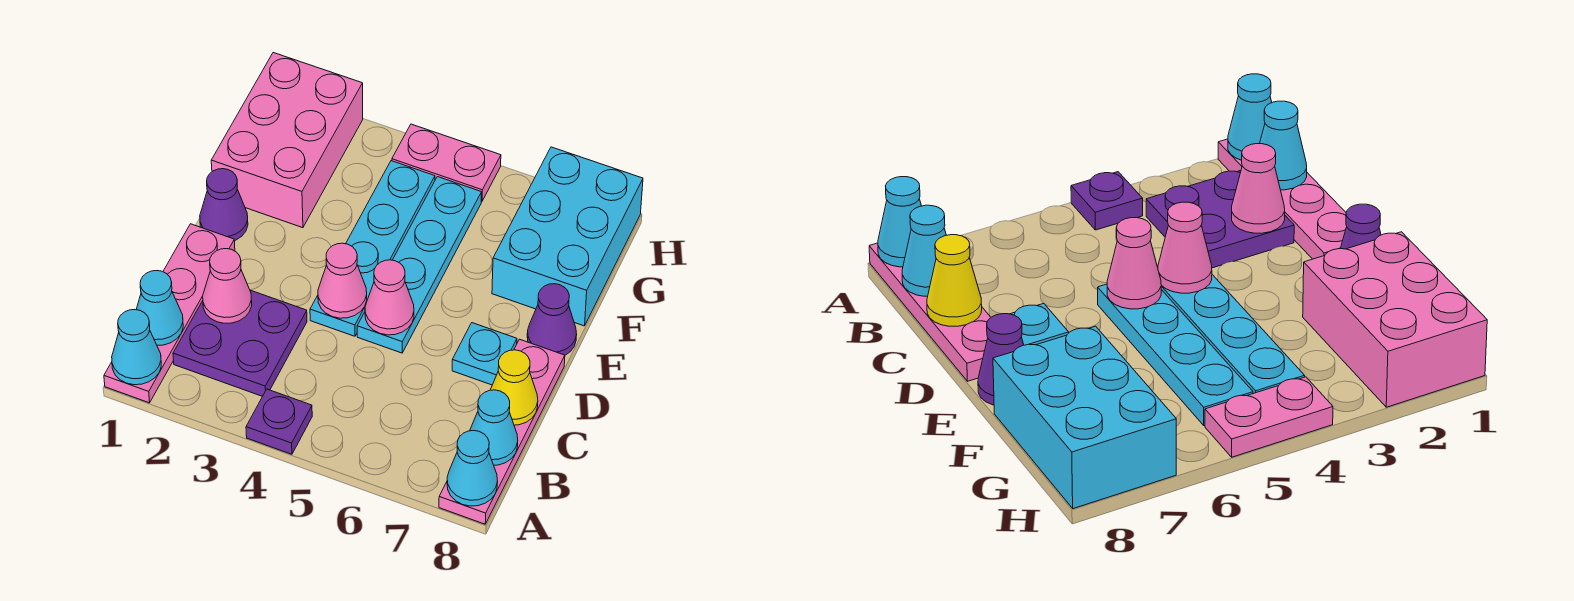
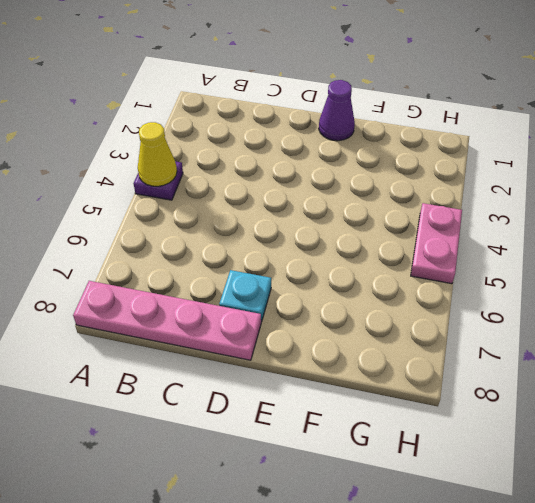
yellow cone A4 level 2 -> yellow cone C8 level 2
none -> pink plate A1:D1 level 1
none -> purple plate B2:C3 level 1
none -> cyan plate D4:G4 level 1

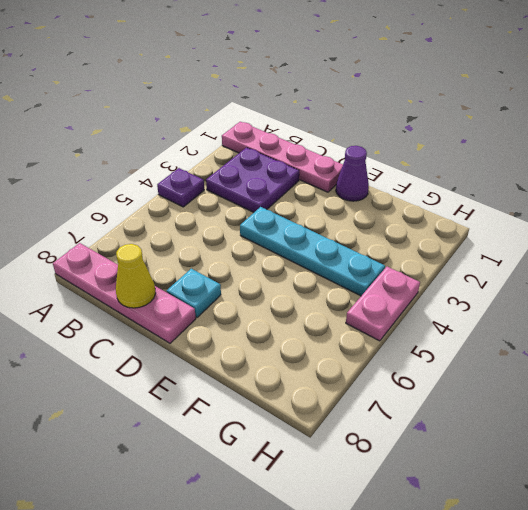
none -> cyan plate D5:G5 level 1
none -> purple cone E8 level 1
none -> pink brick F1:H2 level 1

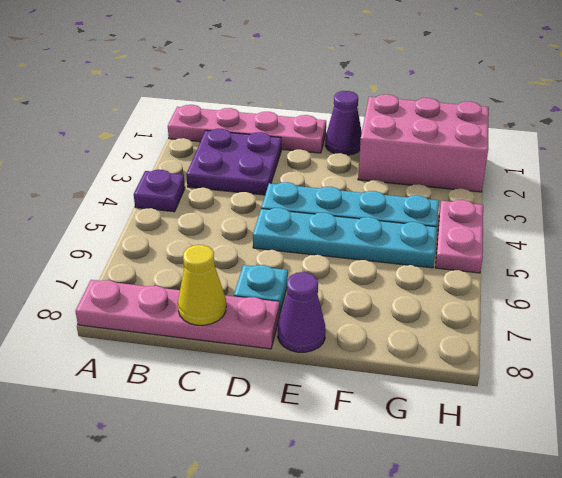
none -> cyan brick F7:H8 level 1
none -> cyan cone A1 level 2
none -> cyan cone A8 level 2

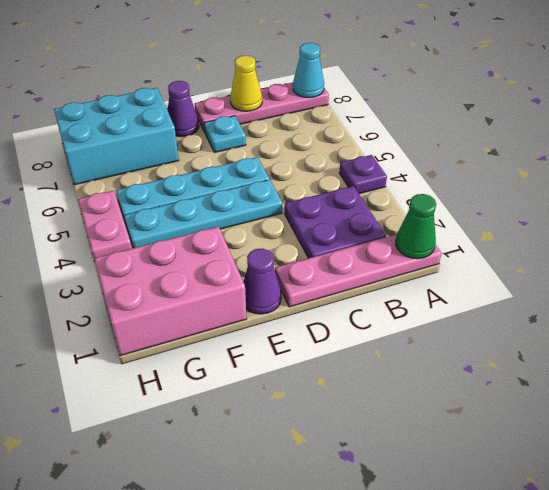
green cone A1 level 2 -> cyan cone A1 level 2
none -> cyan cone B1 level 2
none -> cyan cone B8 level 2
none -> pink cone C2 level 2

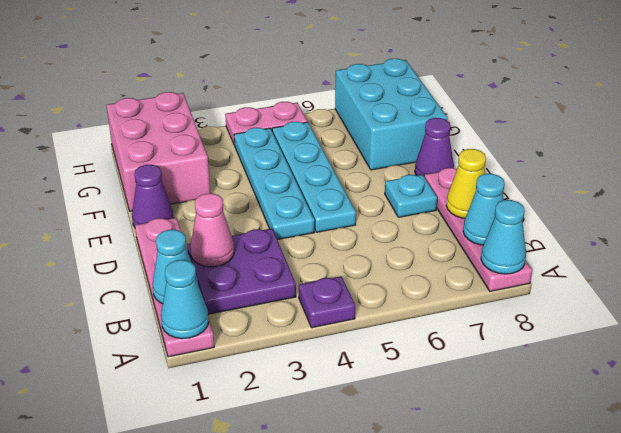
none -> pink cone D4 level 2
none -> pink cone D5 level 2

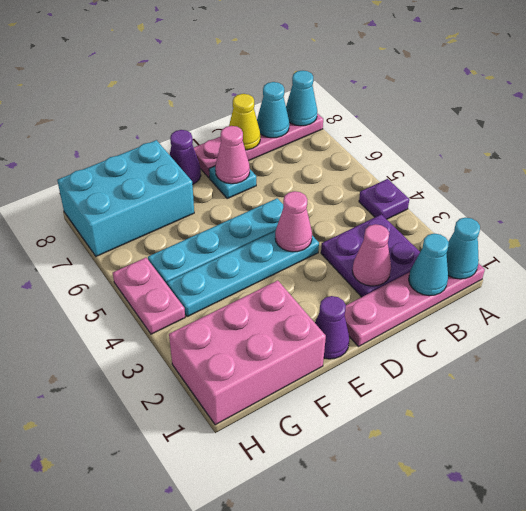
pink cone D7 level 2 -> pink cone D5 level 2

